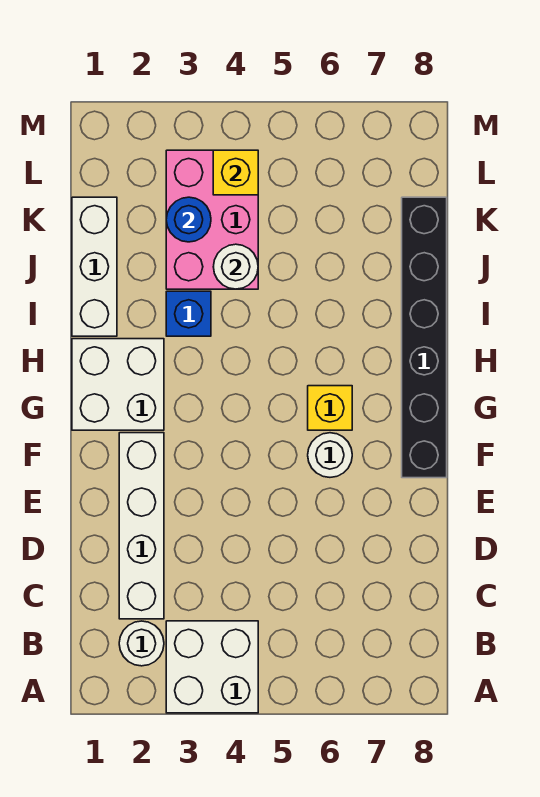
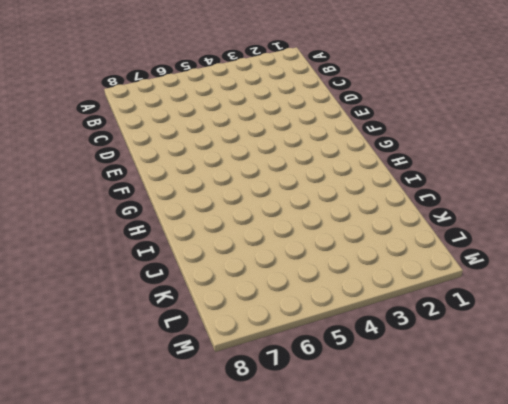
none -> white brick A3:B4 level 1
none -> white round brick B2 level 1
none -> white brick C2:F2 level 1

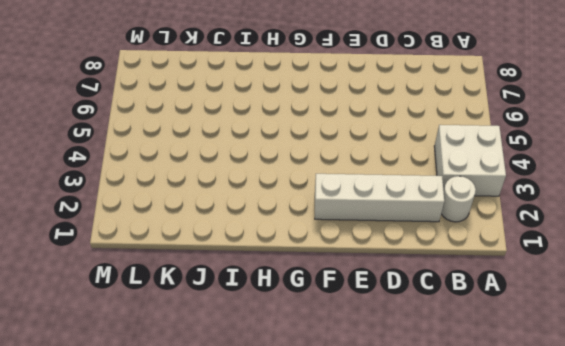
none -> white round brick F6 level 1
none -> black brick F8:K8 level 1
none -> white brick G1:H2 level 1

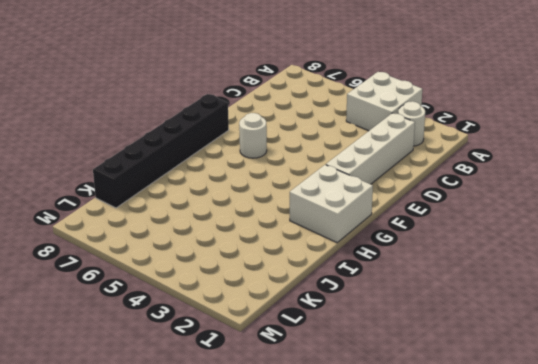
none -> yellow brick G6 level 1
none -> white brick I1:K1 level 1
none -> blue brick I3 level 1

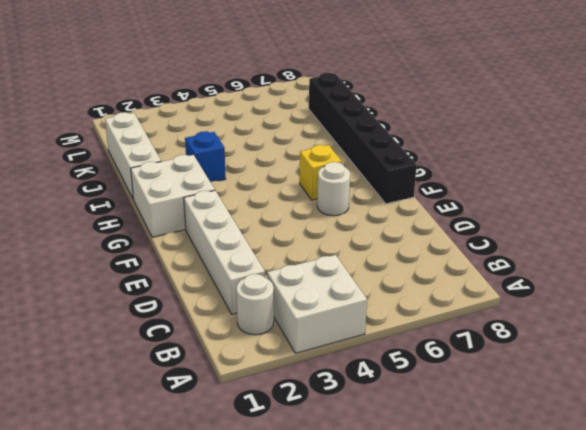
none -> pink brick J3:L4 level 1
none -> white round brick J4 level 2
none -> blue round brick K3 level 2

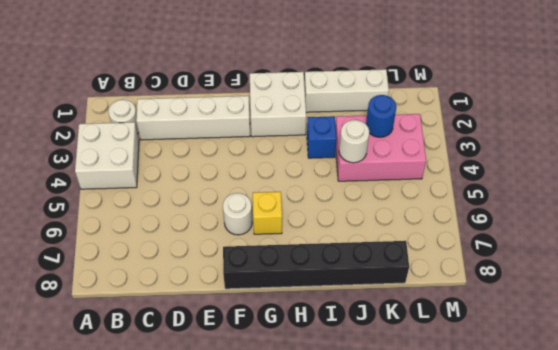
none -> yellow brick L4 level 2

